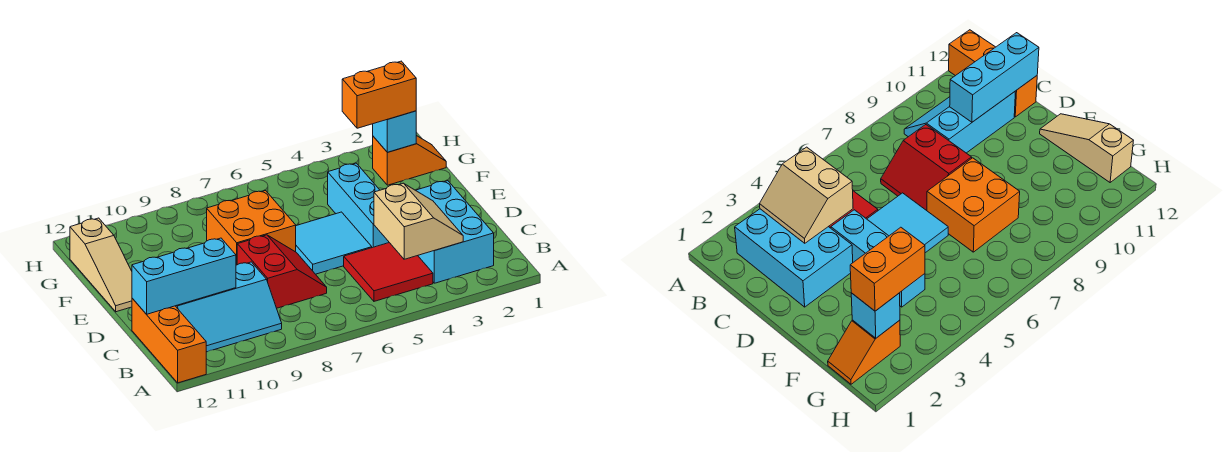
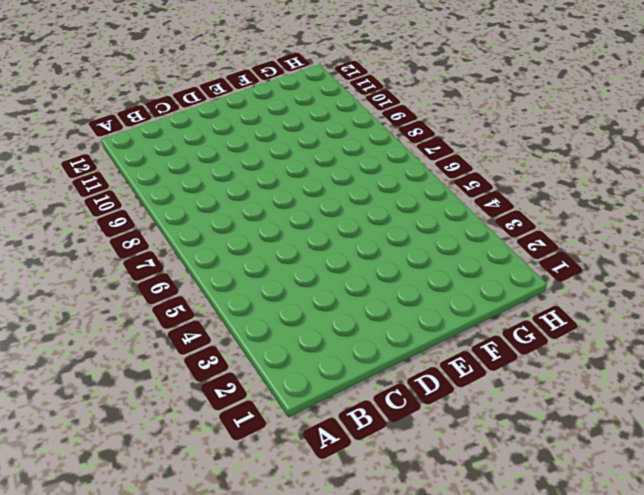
none -> orange brick A12:C12 level 1
none -> cyan brick B2:D3 level 1
none -> red tile B4:C5 level 1

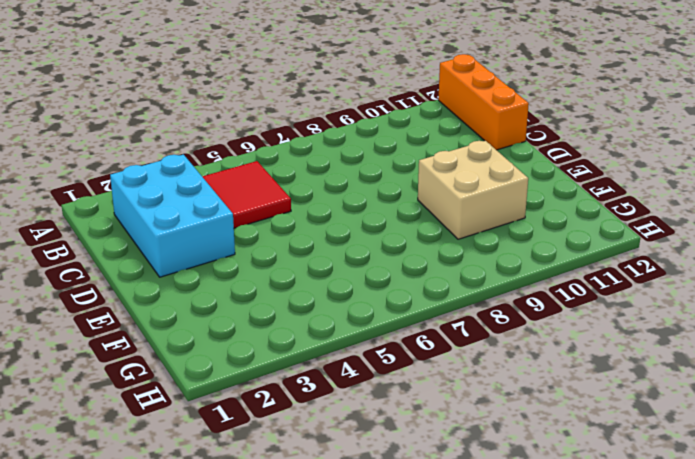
tan brick E9:F10 level 1 -> none
none -> cyan slope B9:C11 level 1 top C
none -> red slope C7:D8 level 1 top 8
none -> cyan brick D4:F4 level 1

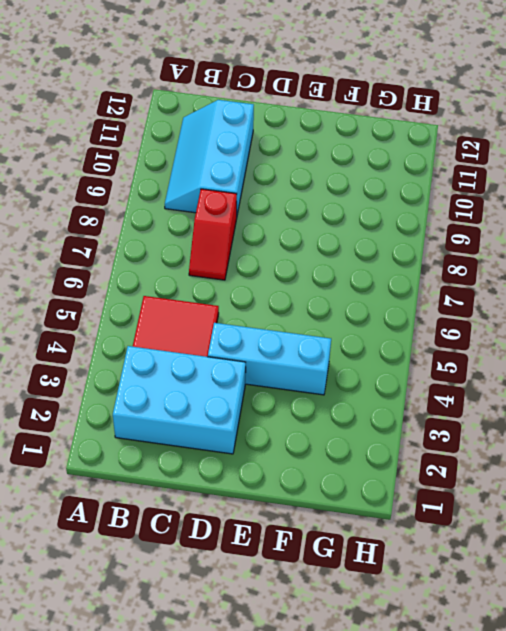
red slope C7:C8 level 1 top 8 -> red slope C7:D8 level 1 top 8
none -> orange brick A12:C12 level 1
none -> cyan tile D5:E6 level 1
none -> orange brick E7:F8 level 1

